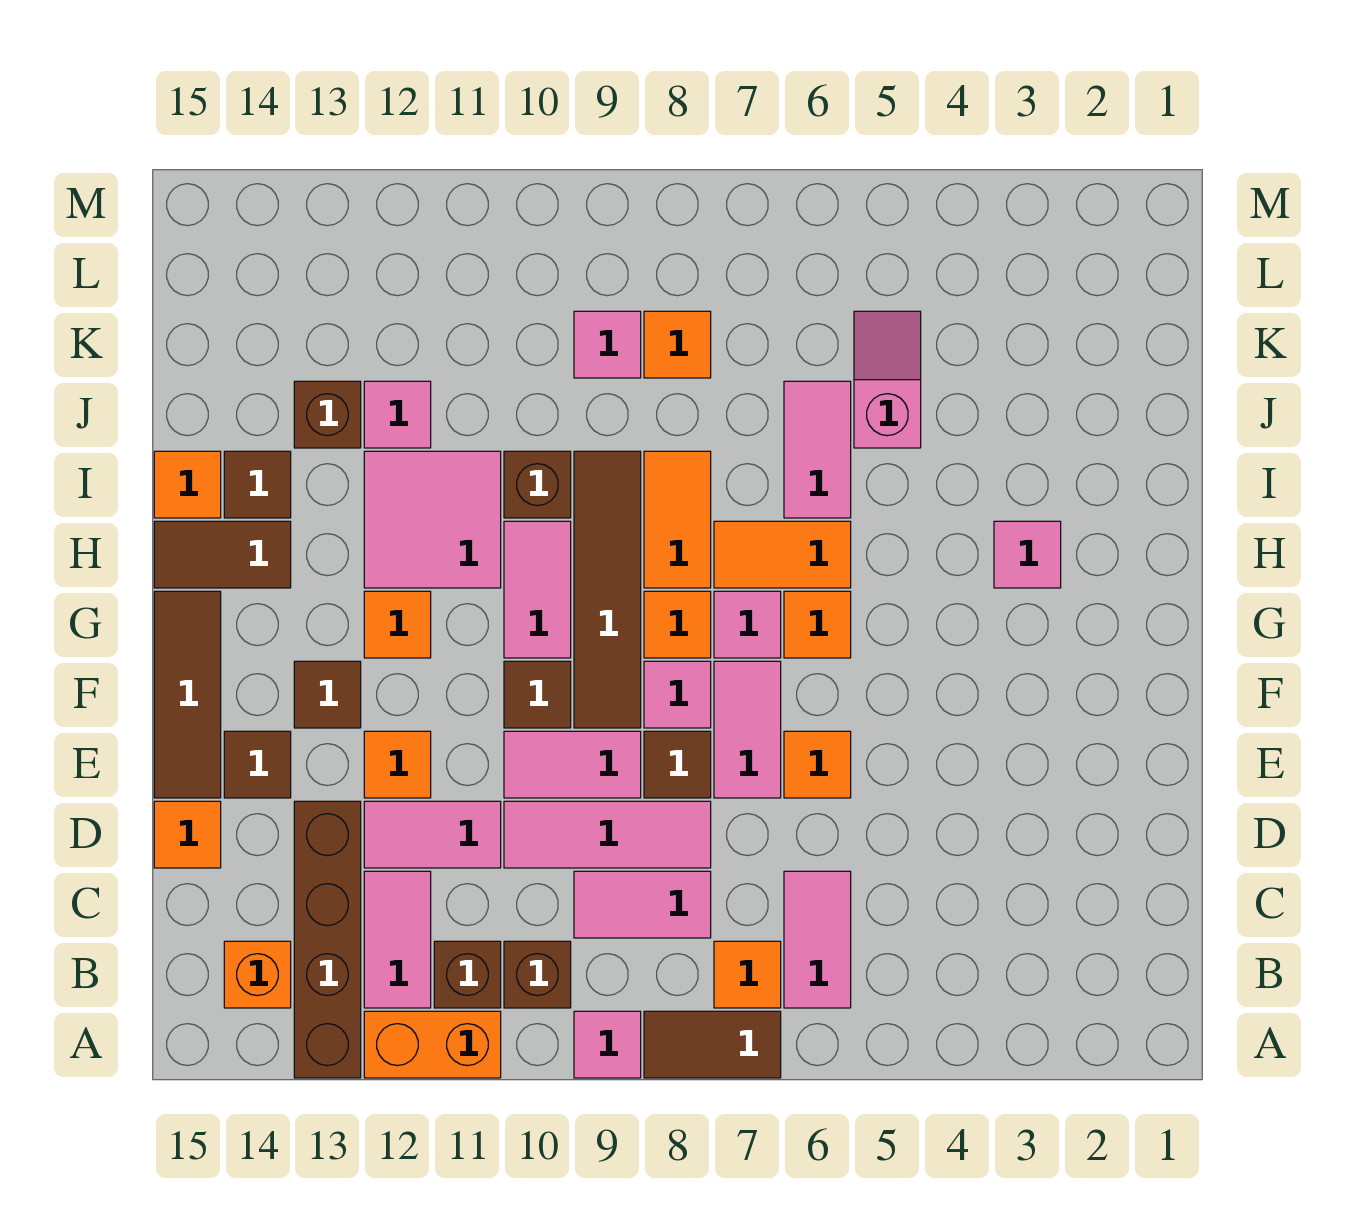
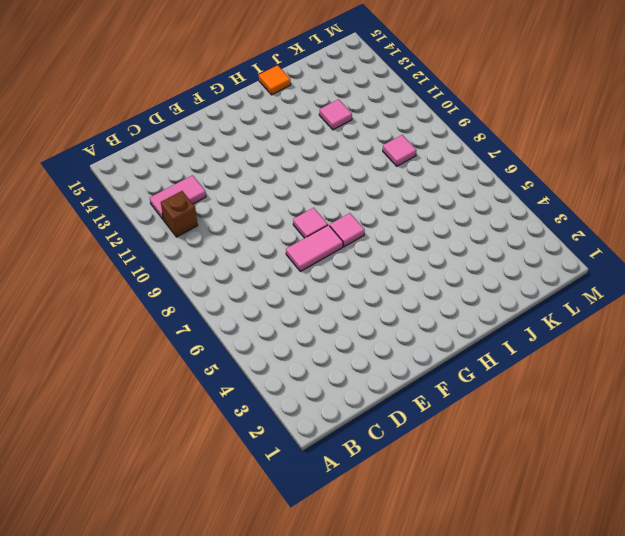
none -> brown tile A7:A8 level 1
none -> pink tile A9 level 1
none -> orange brick A11:A12 level 1
none -> brown brick A13:D13 level 1

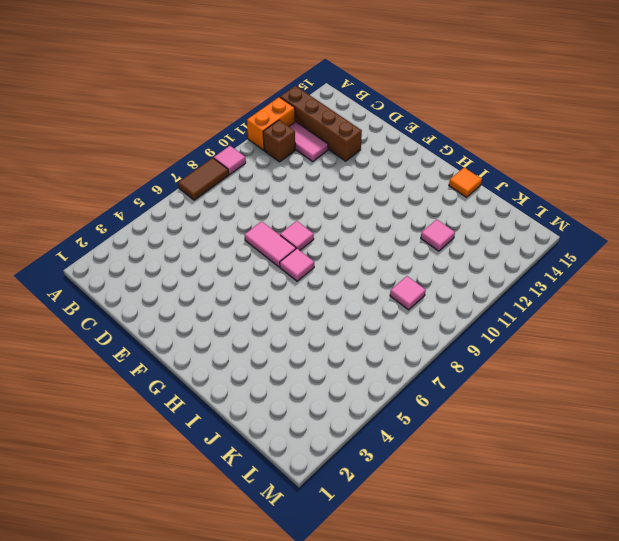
none -> pink tile B6:C6 level 1
none -> orange tile B7 level 1
none -> brown brick B10 level 1
none -> orange brick B14 level 1

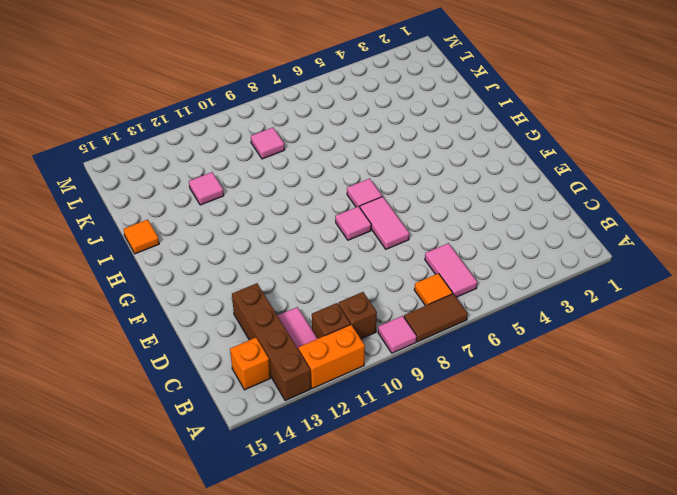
none -> pink tile C8:C9 level 1
none -> pink tile D8:D10 level 1
none -> pink tile D11:D12 level 1
none -> orange tile D15 level 1

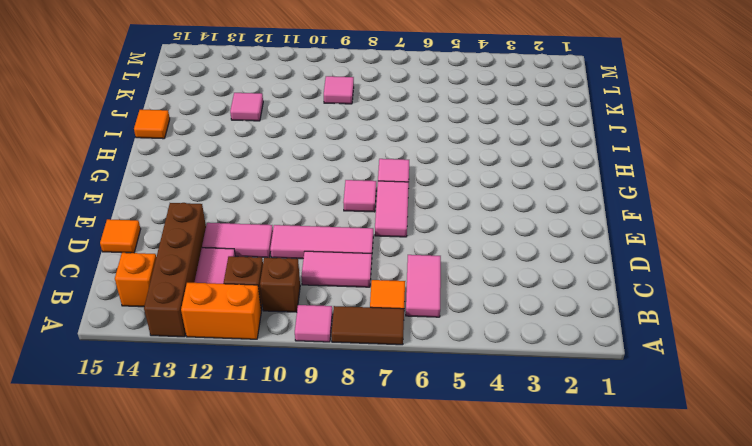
none -> orange tile E6 level 1
none -> brown tile E8 level 1
none -> pink tile E9:E10 level 1
none -> orange tile E12 level 1

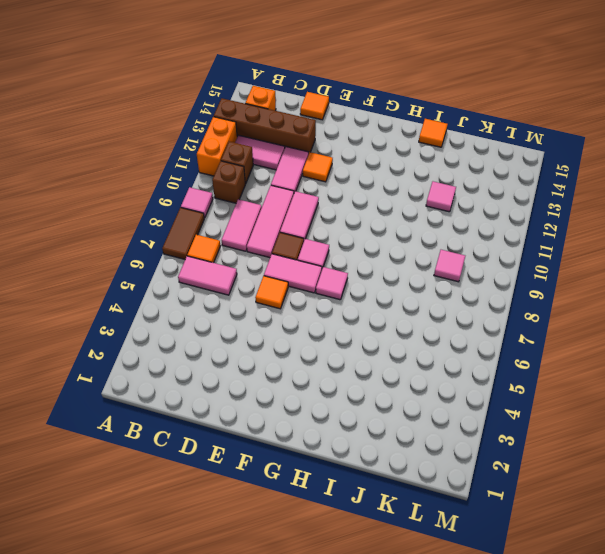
none -> brown tile E14 level 1
none -> brown tile E15:G15 level 1
none -> brown tile F9:I9 level 1
none -> brown tile F10 level 1

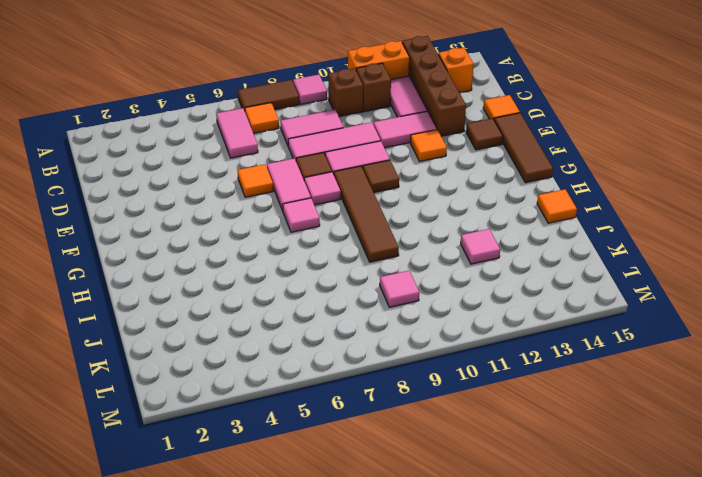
none -> brown tile F13 level 1
none -> orange tile G6 level 1
none -> orange tile G8 level 1
none -> pink tile G10:H10 level 1

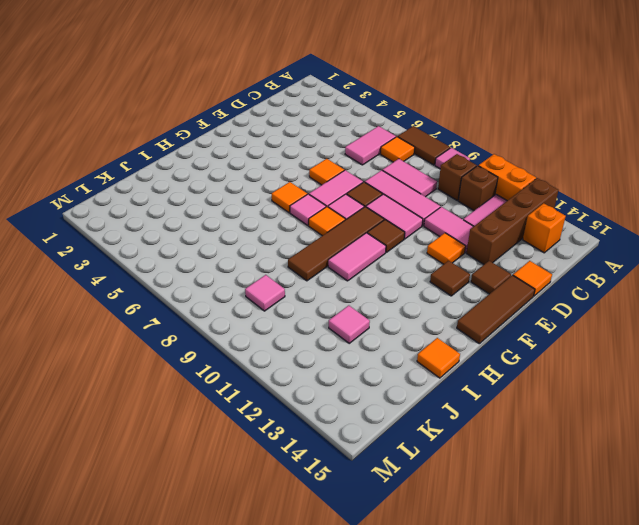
none -> orange tile G12 level 1
none -> pink tile H3 level 1
none -> orange tile H6:H7 level 1
none -> orange tile H8:I8 level 1

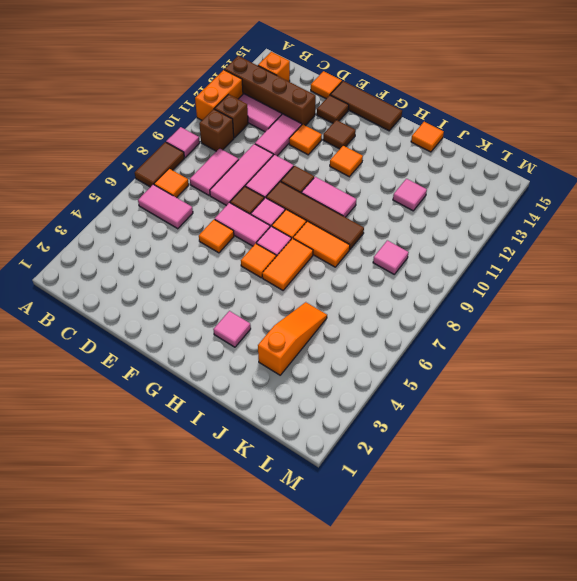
orange slope J3:J5 level 1 top 3 -> pink slope J5:K5 level 1 top J
none -> pink tile H11:I12 level 1
none -> brown tile H14:H15 level 1
none -> pink tile I6:J6 level 1
none -> brown brick I10 level 1

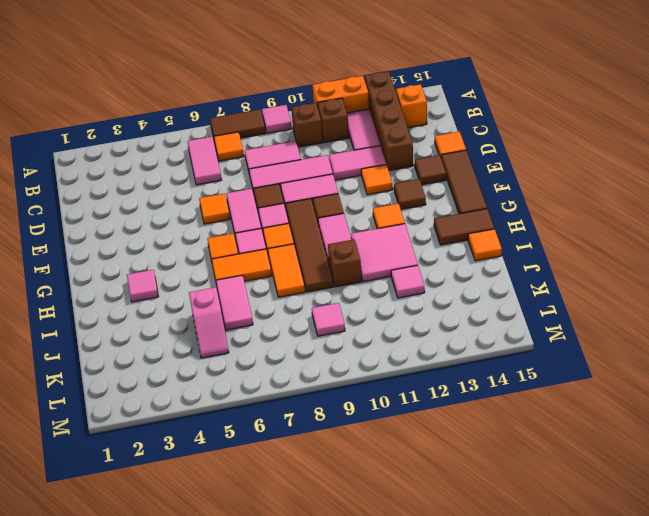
none -> brown tile I14 level 1
none -> brown brick J13 level 1
none -> orange tile K8 level 1

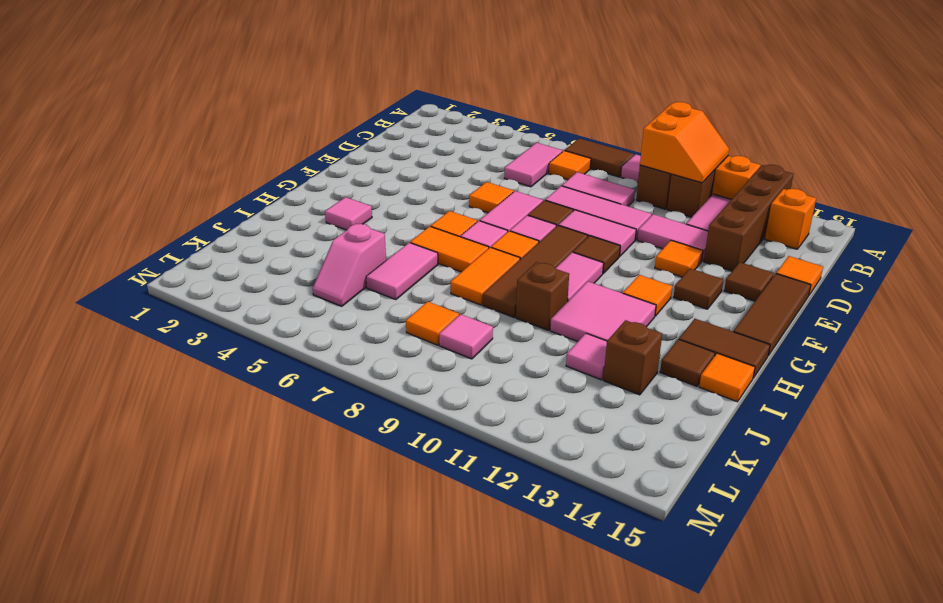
orange slope A10:B11 level 2 top 10 -> none

